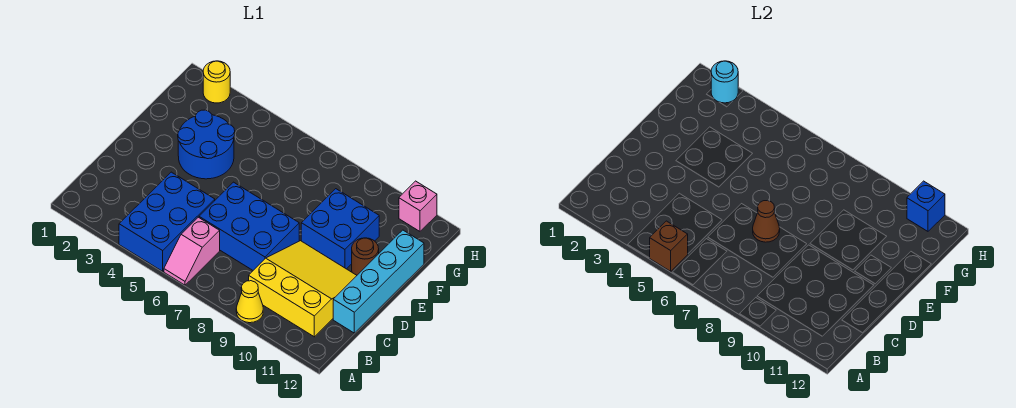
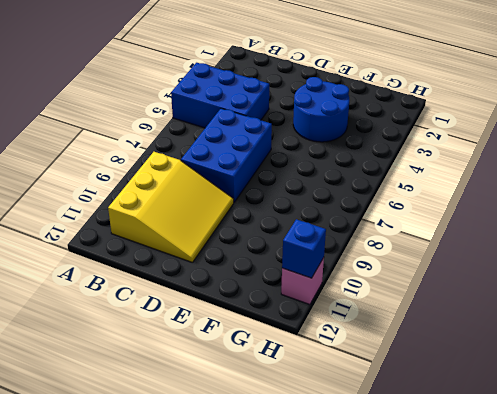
none -> pink slope A6:B6 level 1 top B
none -> yellow cone A9 level 1
none -> cyan brick C12:F12 level 1

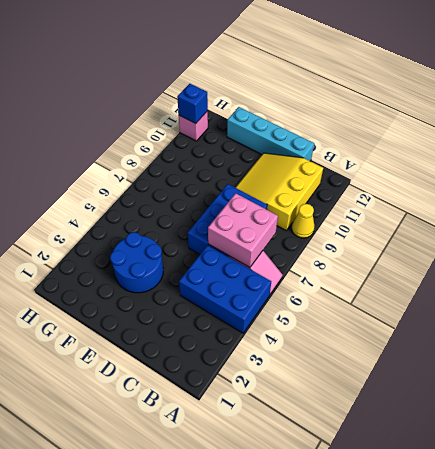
pink brick B6:C7 level 2 -> none
none -> blue brick E9:F10 level 1
none -> brown round brick E11 level 1
none -> yellow round brick H2 level 1

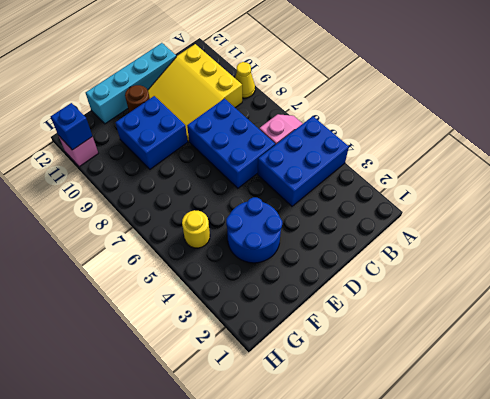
yellow round brick G5 level 1 -> yellow round brick H2 level 1
none -> brown brick A5 level 2
none -> brown cone D7 level 2
none -> cyan round brick H2 level 2

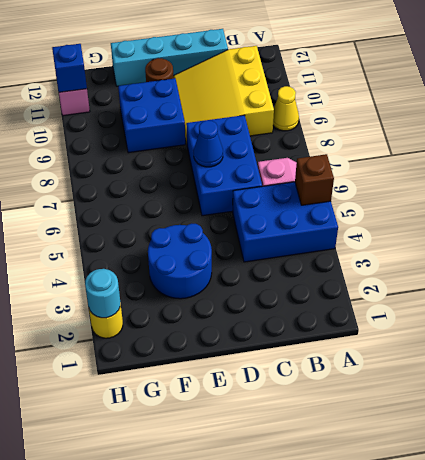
blue cone D7 level 2 -> brown cone D7 level 2

